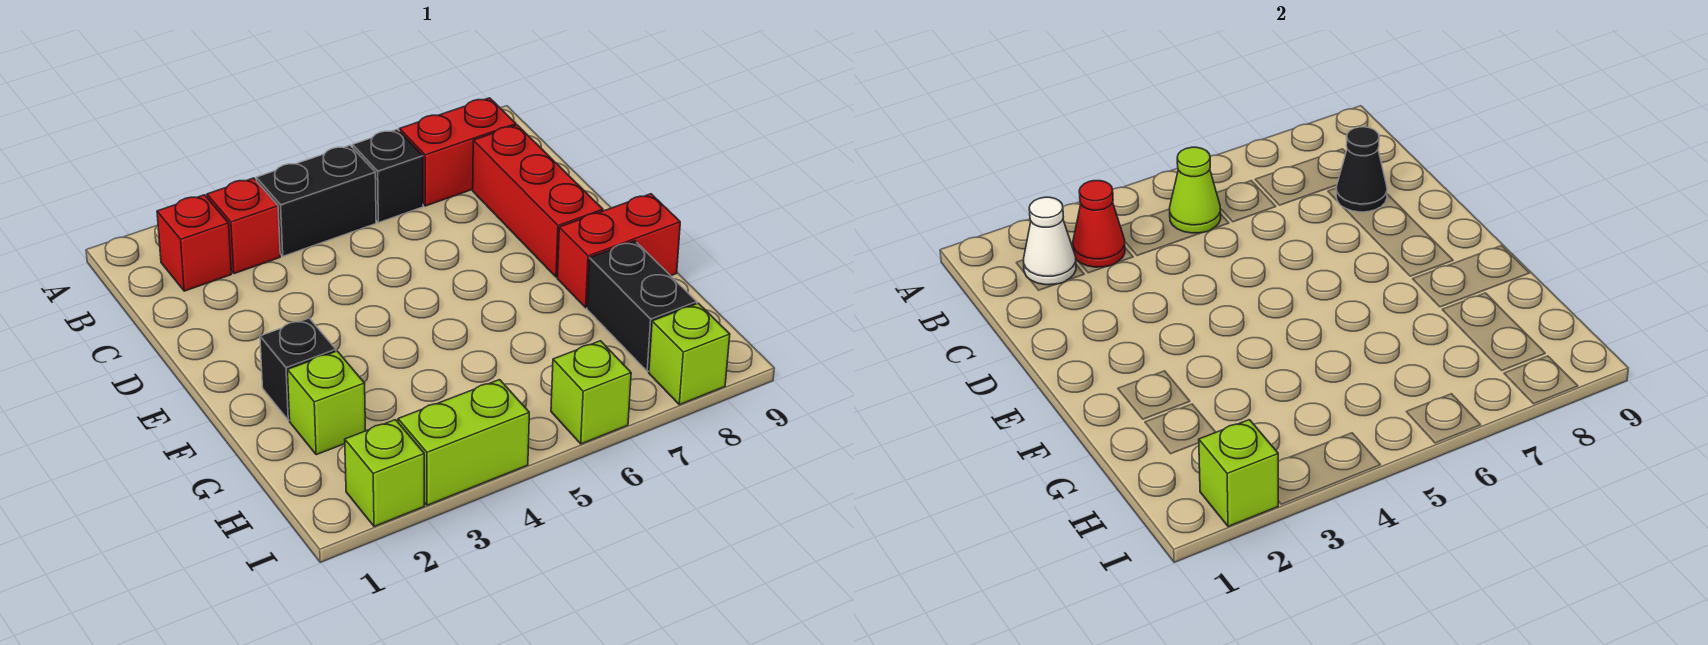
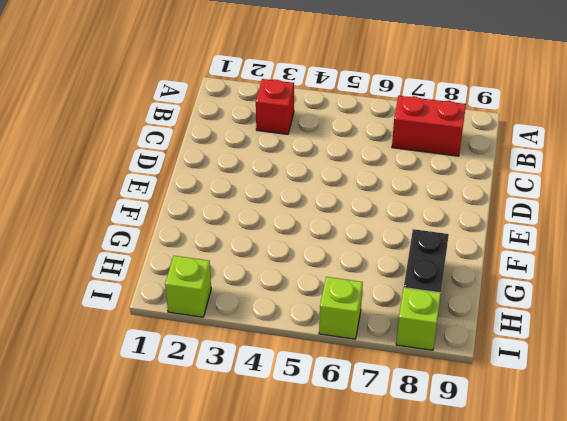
none -> red brick B2 level 1
none -> black brick B4:B5 level 1
none -> black brick B6 level 1

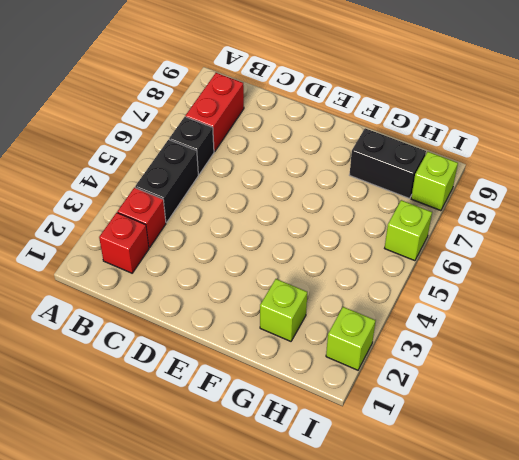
none -> red brick C8:E8 level 1
none -> black brick F2 level 1
none -> red brick F8:F9 level 1

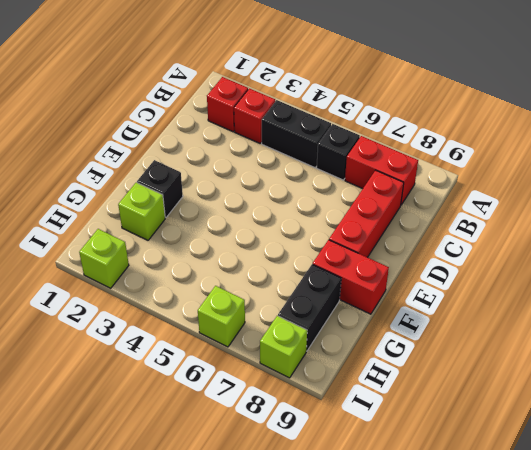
none -> lime brick I3:I4 level 1
none -> white cone B2 level 2
none -> red cone B3 level 2

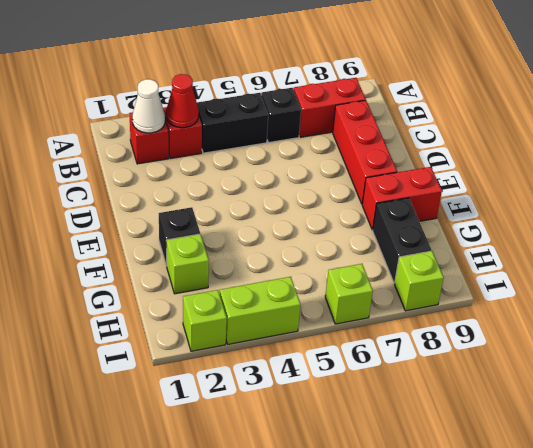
none -> lime cone B5 level 2
none -> black cone C8 level 2
none -> lime brick I2 level 2

